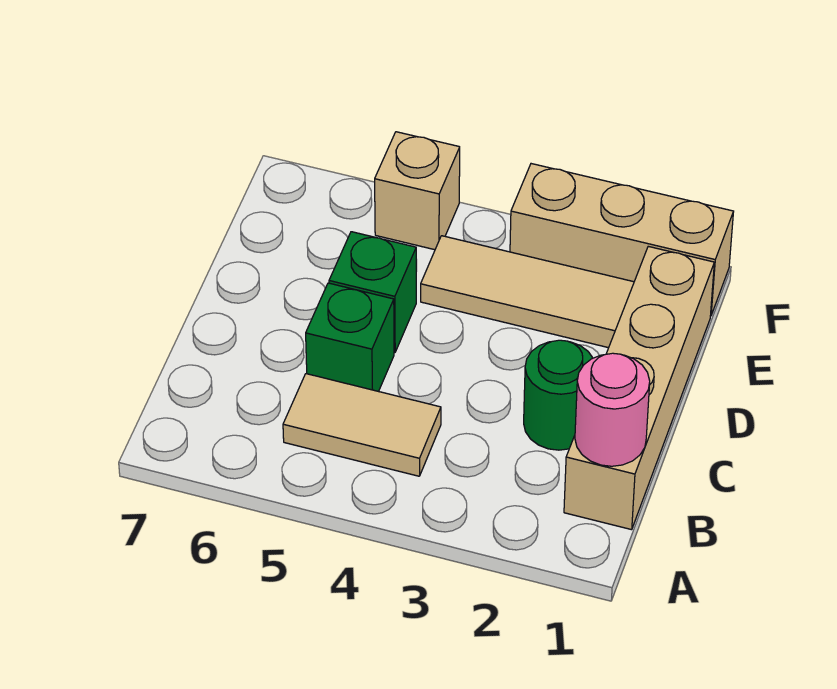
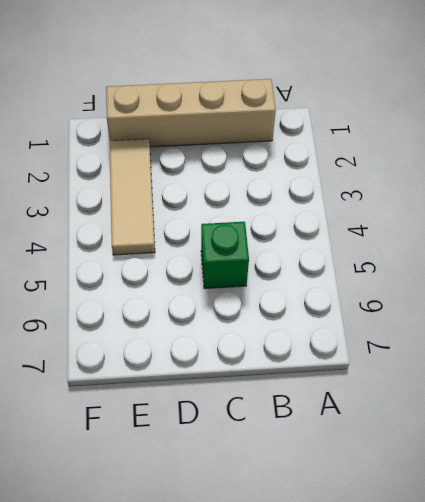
none -> tan tile B4:B5 level 1
none -> green round brick C2 level 1

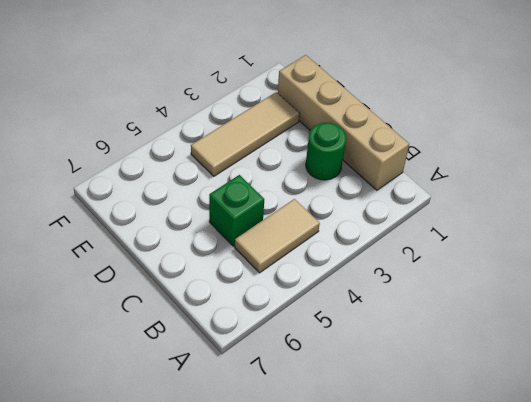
none -> green brick D5 level 1
none -> tan brick F1:F3 level 1

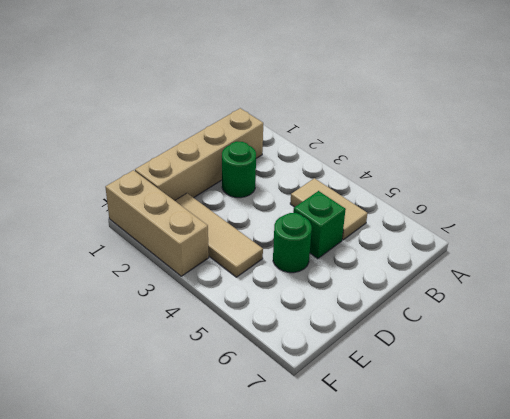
green round brick D5 level 1 -> green brick D5 level 1
none -> tan brick F5 level 1
none -> pink round brick B1 level 2

